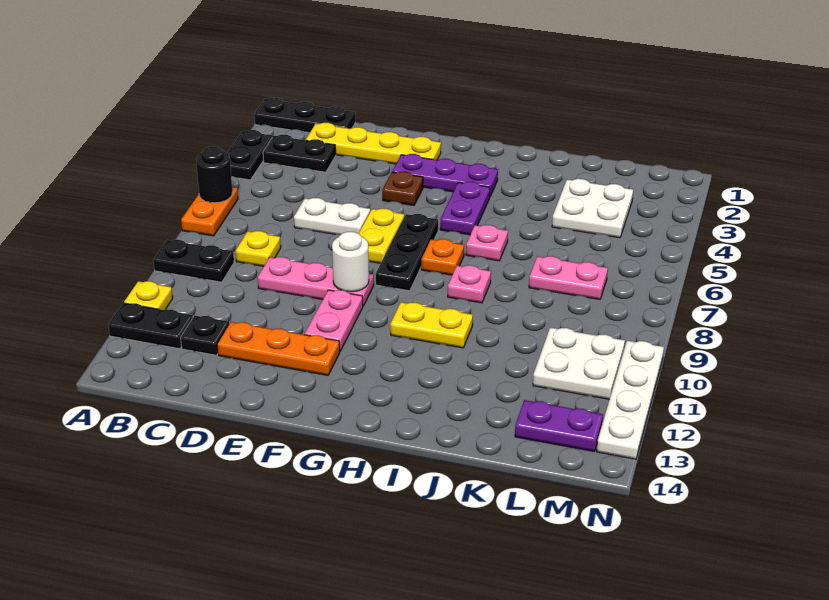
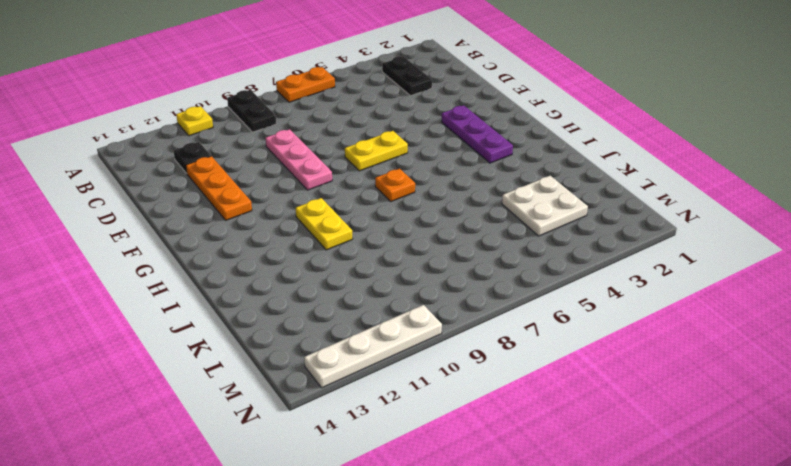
none -> black plate A1:C1 level 1
none -> black plate A3:A4 level 1
none -> black plate A12:B12 level 1
none -> yellow plate C2:F2 level 1

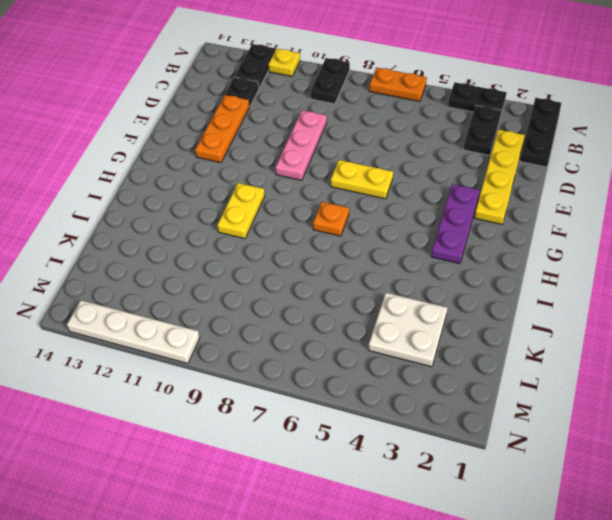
none -> yellow plate C8 level 1
none -> white plate D6:E6 level 1
none -> brown plate F4 level 1
none -> pink plate F10:F11 level 1

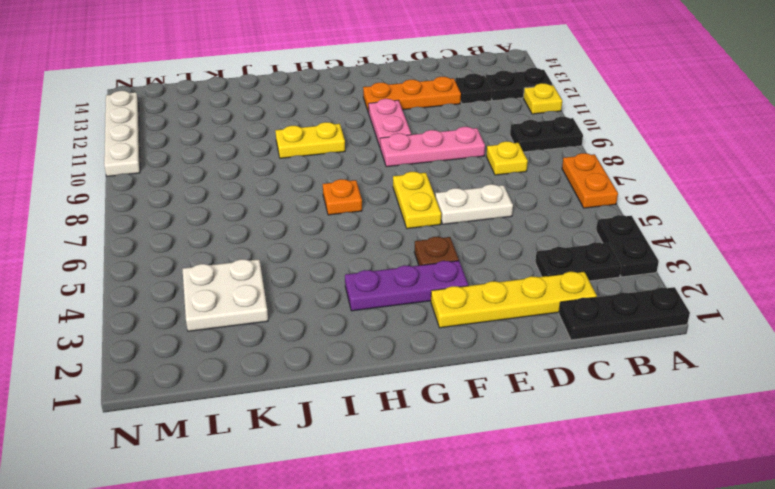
none -> black plate G6:G8 level 1
none -> purple plate H4:H5 level 1
none -> pink plate I6 level 1
none -> pink plate I8 level 1

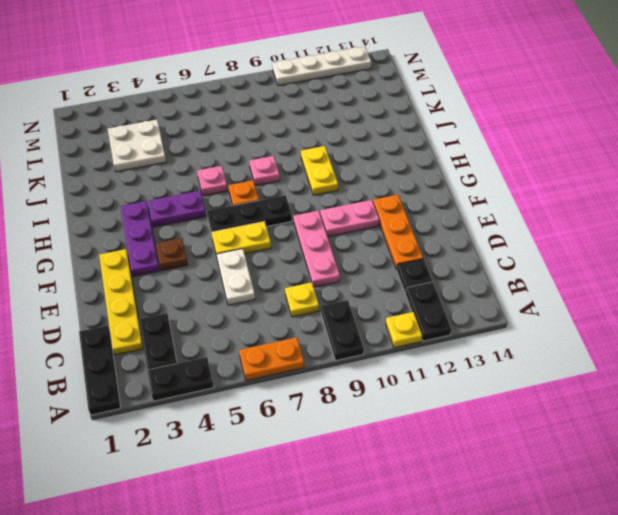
none -> pink plate K7:L7 level 1
none -> white plate L10:M11 level 1
none -> purple plate L13:M13 level 1
none -> black round brick A6 level 2

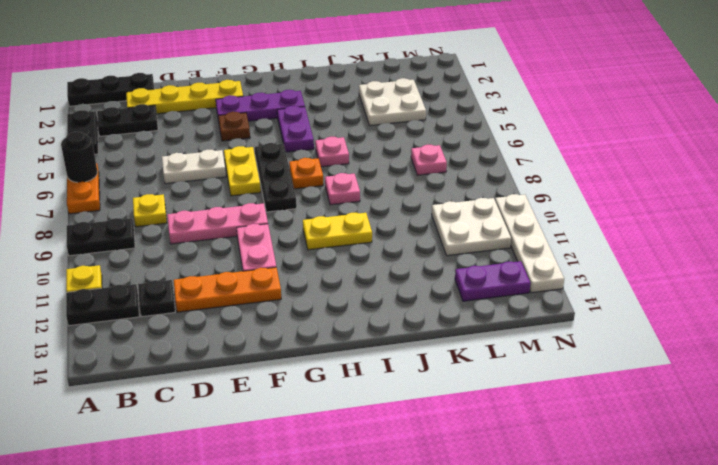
pink plate L7 level 1 -> pink plate K7:L7 level 1
none -> white round brick F9 level 2

